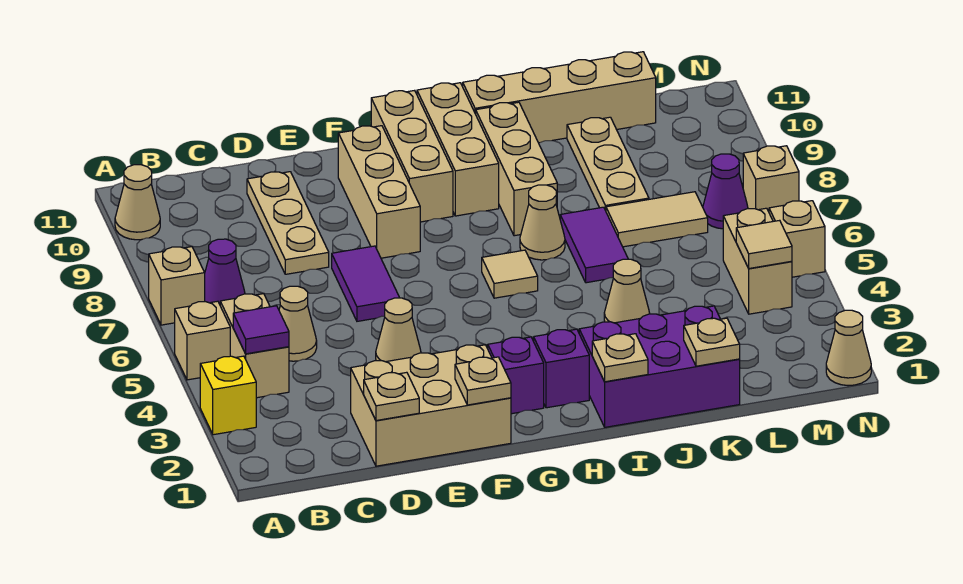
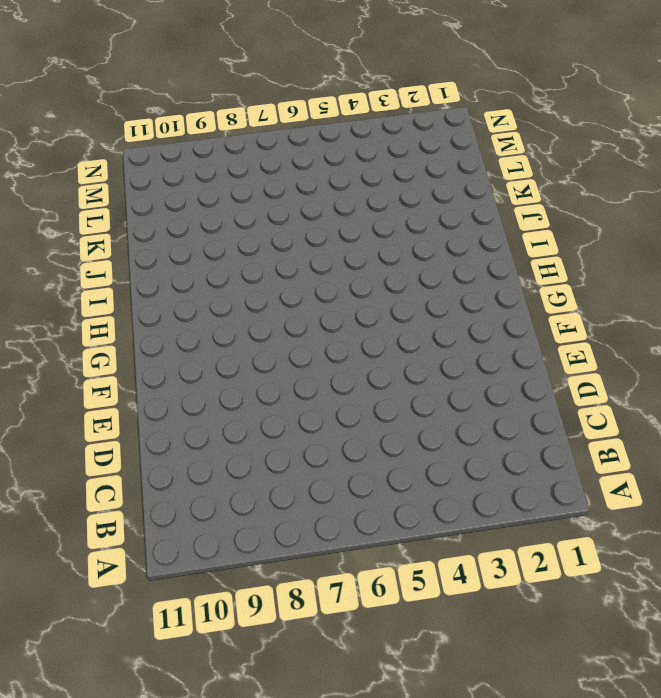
none -> yellow brick A3 level 1
none -> tan brick A5 level 1
none -> tan brick A7 level 1
none -> tan cone A10 level 1

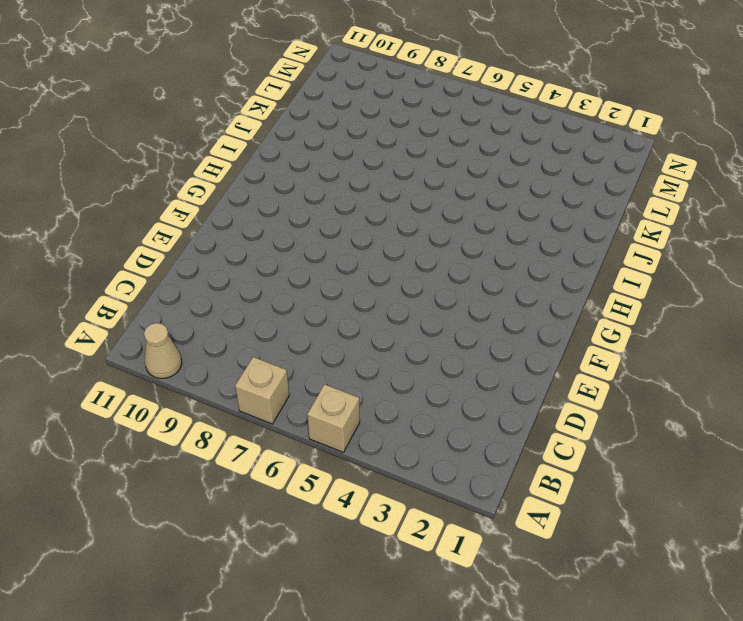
none -> yellow brick A3 level 1
none -> tan brick B4:B5 level 1
none -> purple cone B7 level 1
none -> tan cone C5 level 1

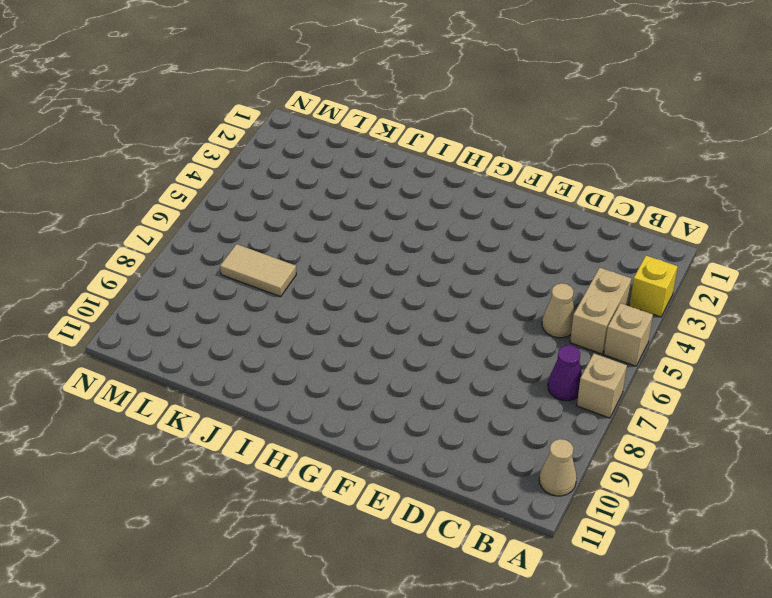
none -> tan brick D1:F2 level 1
none -> tan plate D8:D10 level 1
none -> tan cone E4 level 1
none -> purple tile E6:E7 level 1

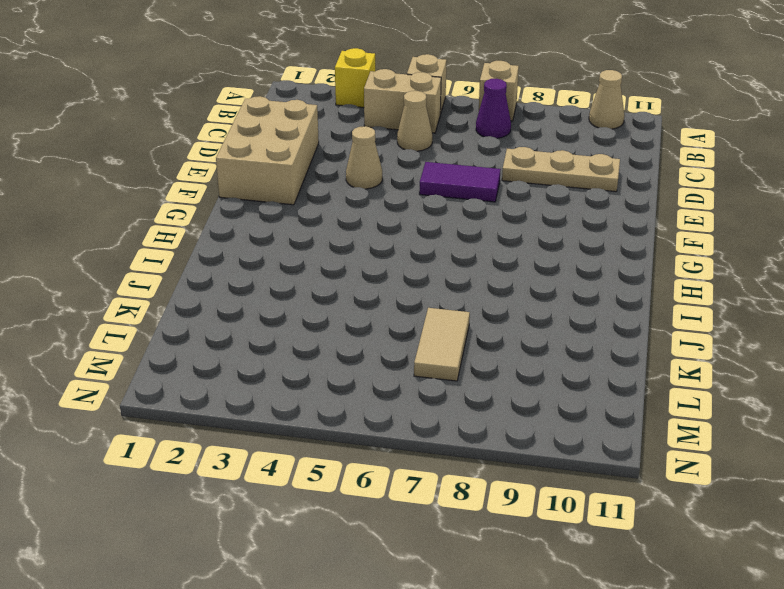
none -> tan brick F8:F10 level 1
none -> purple brick G2 level 1
none -> tan brick G9:G11 level 1
none -> purple brick H2 level 1

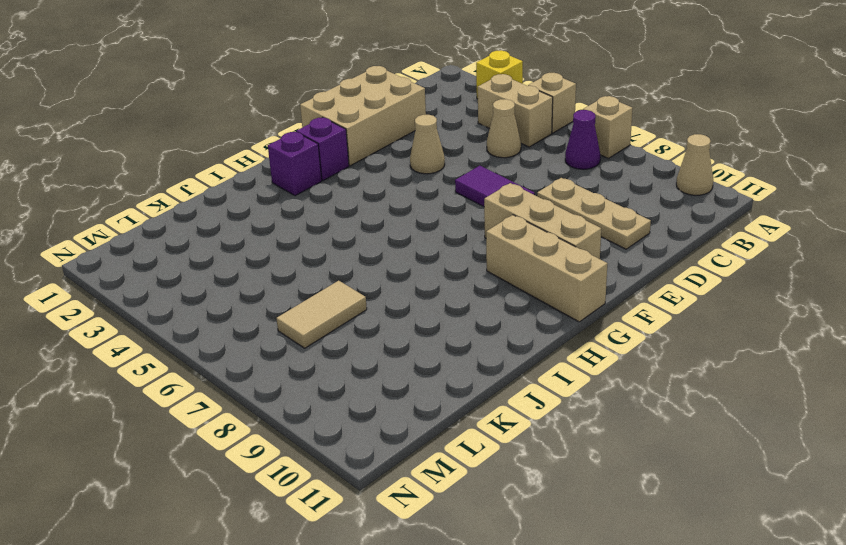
none -> tan tile H6 level 1
none -> tan brick H9:H11 level 1
none -> purple brick I1:K2 level 1
none -> tan cone I7 level 1

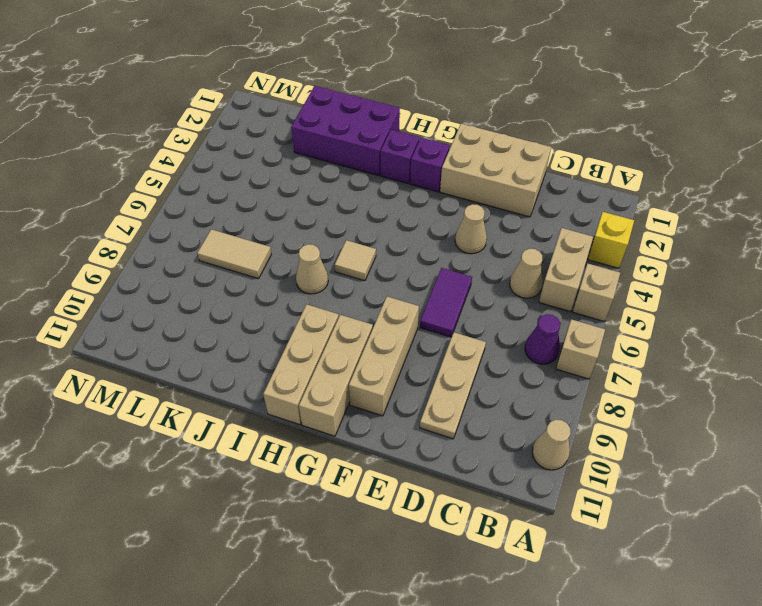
none -> tan brick I8:I10 level 1
none -> tan brick I11:L11 level 1
none -> tan cone J4 level 1
none -> purple tile J6:J7 level 1

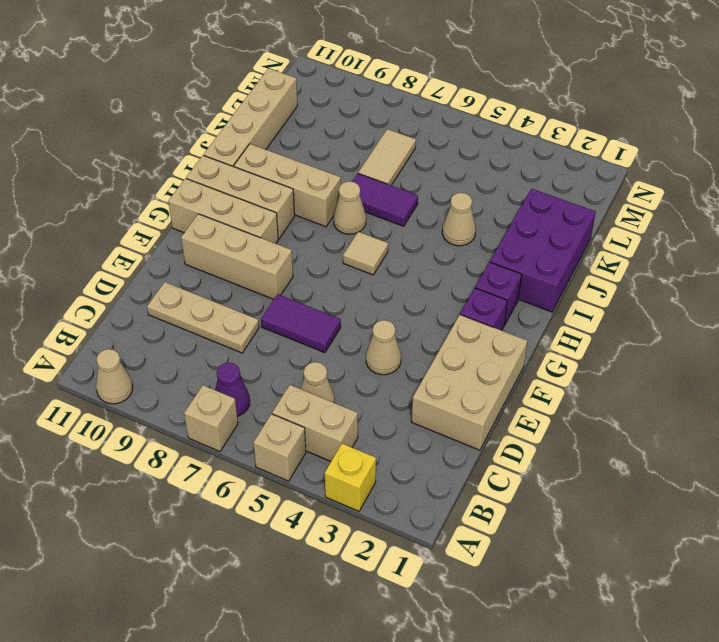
none -> tan plate K8:K10 level 1
none -> tan brick M4:M5 level 1
none -> purple cone M7 level 1
none -> tan cone N1 level 1

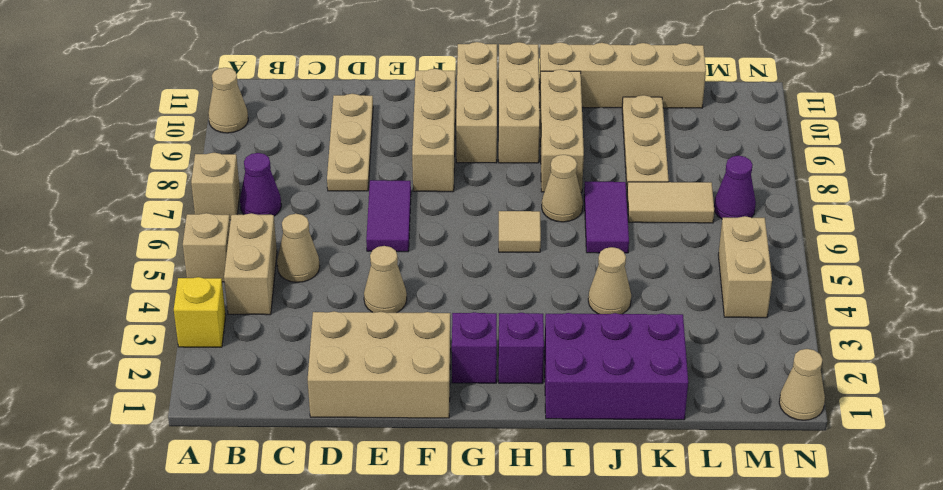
none -> tan brick N5 level 1
none -> tan brick N7 level 1
none -> purple tile B4 level 2
none -> tan plate D1 level 2

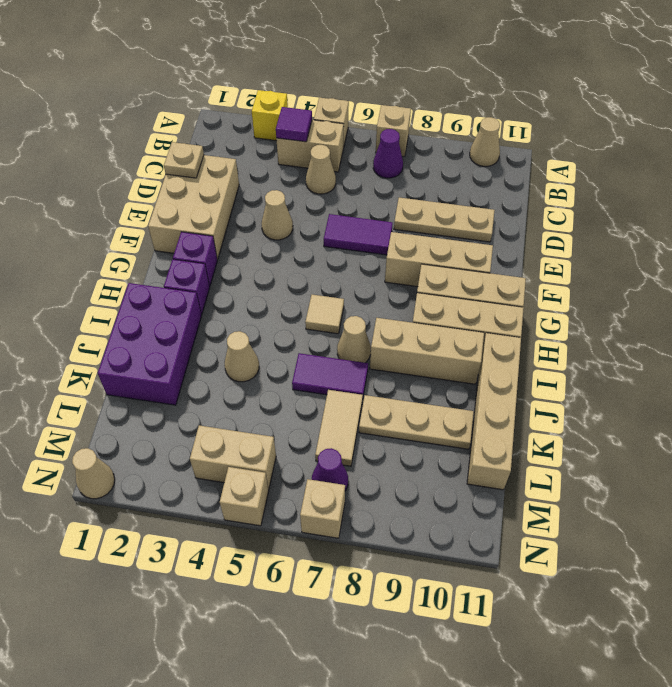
none -> tan plate F1 level 2
none -> tan plate I1 level 2
none -> tan plate K1 level 2
none -> tan tile M4 level 2

